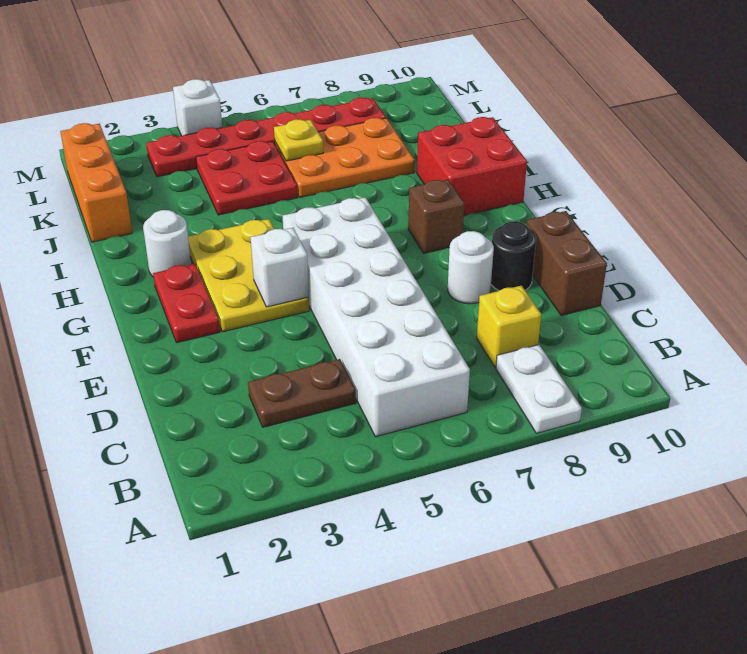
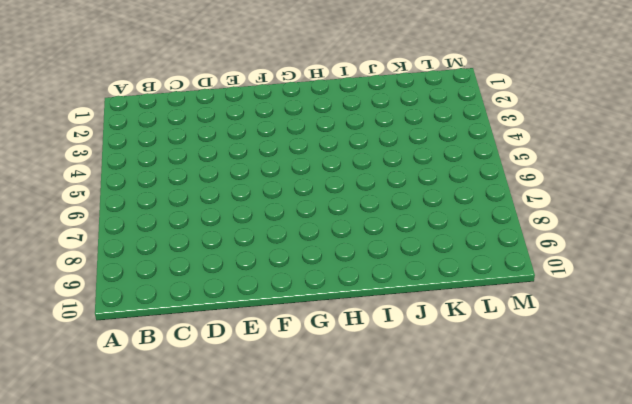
none -> white plate A8:B8 level 1
none -> white brick B5:G6 level 1
none -> brown plate C3:C4 level 1

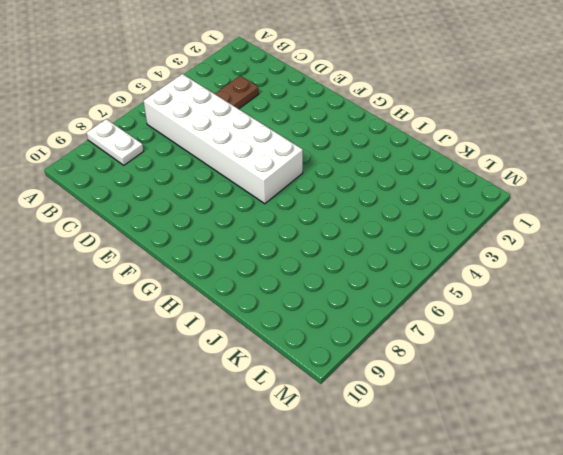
none -> yellow brick C8 level 1
none -> brown brick D10:E10 level 1
none -> white round brick E8 level 1

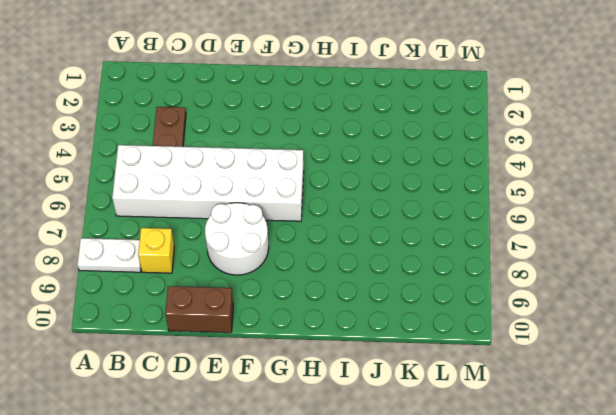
white round brick E7:F8 level 1 -> white round brick E8 level 1
none -> black round brick E9 level 1
none -> red plate F2:G2 level 1
none -> yellow plate F3:H4 level 1

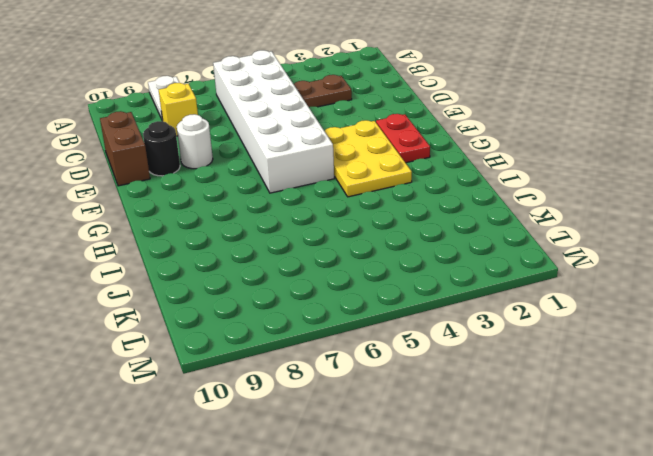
none -> brown brick G8 level 1
none -> white round brick H2 level 1
none -> red brick H9:I10 level 1

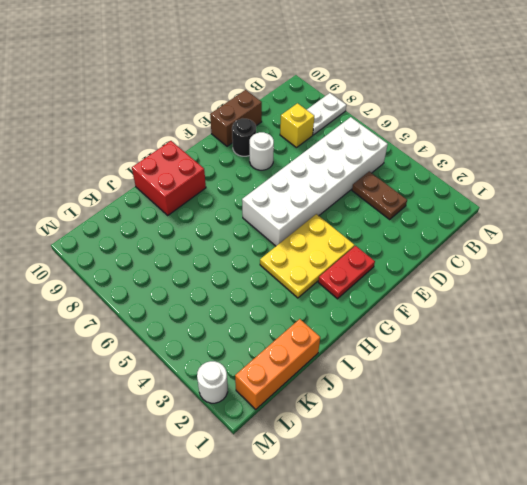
white round brick M2 level 1 -> white round brick H2 level 1
none -> brown brick G8 level 1
none -> red plate J4:K5 level 1
none -> orange plate J6:K8 level 1

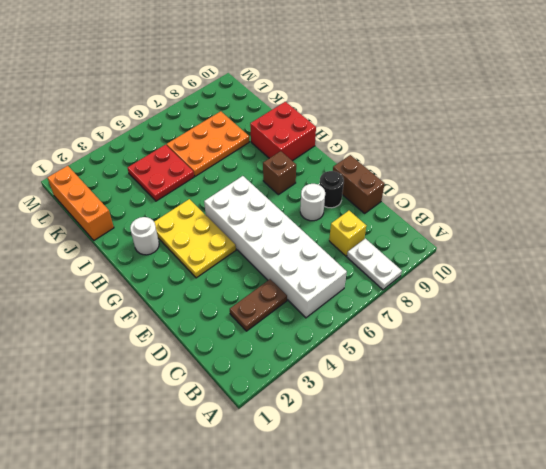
none -> red plate F2:G2 level 1
none -> red plate L3:L8 level 1
none -> white brick M4 level 1

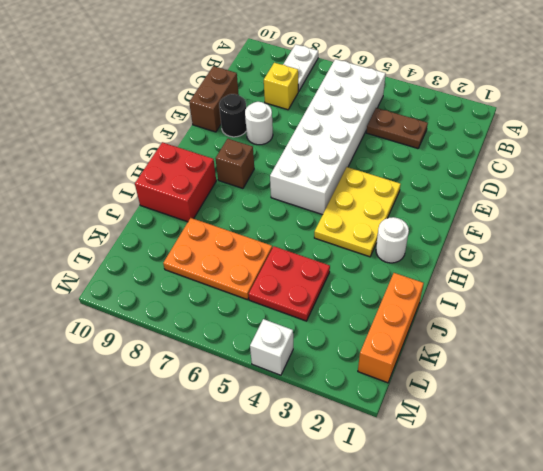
none -> red plate F2:G2 level 1
none -> red plate L3:L8 level 1
none -> white brick F4 level 2

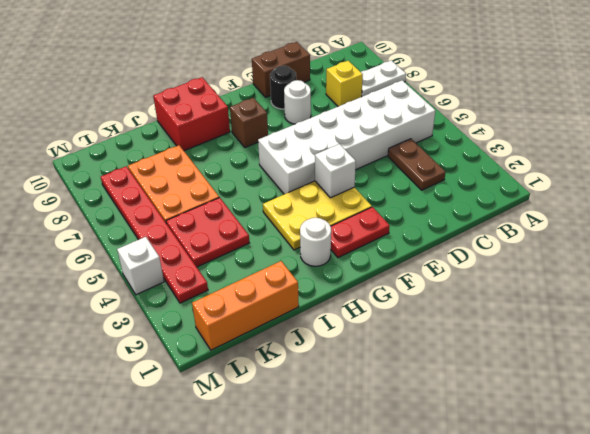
none -> yellow plate K6 level 2

